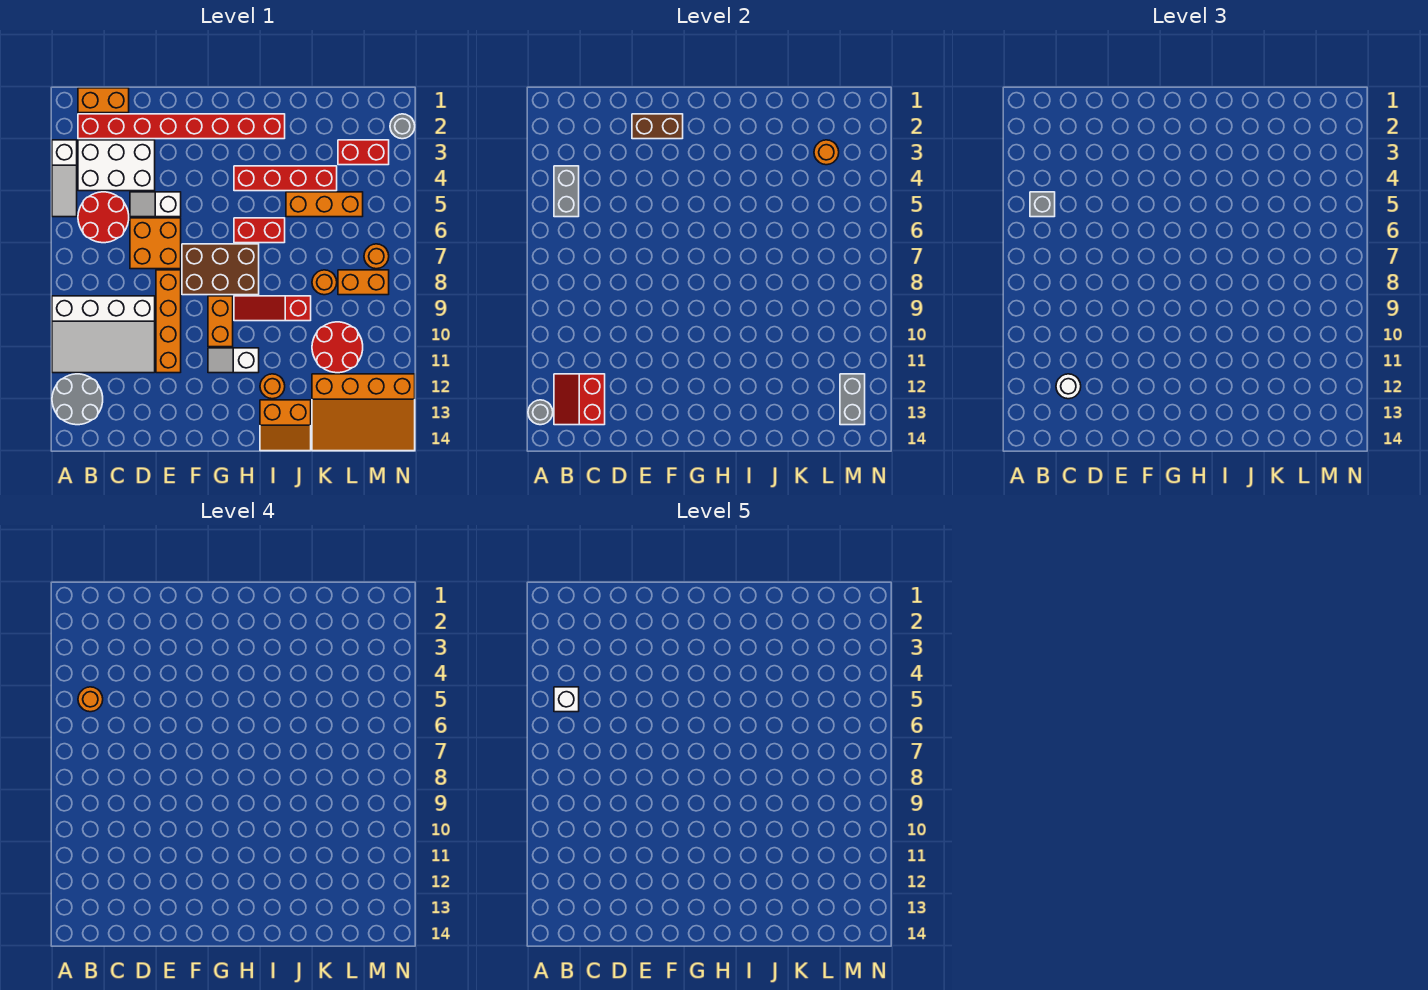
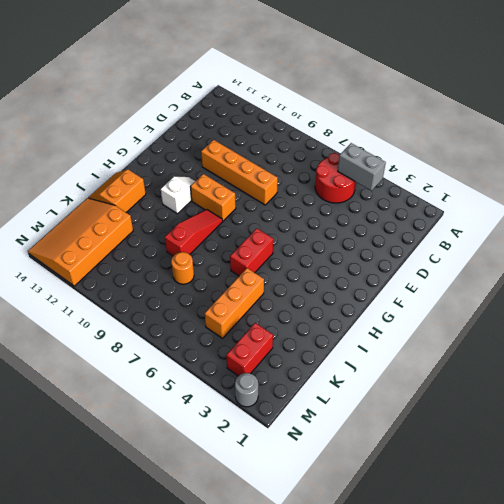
none -> white slope A3:A5 level 1 top 3
none -> white slope A9:D11 level 1 top 9
none -> grey round brick A12:B13 level 1
none -> orange brick B1:C1 level 1

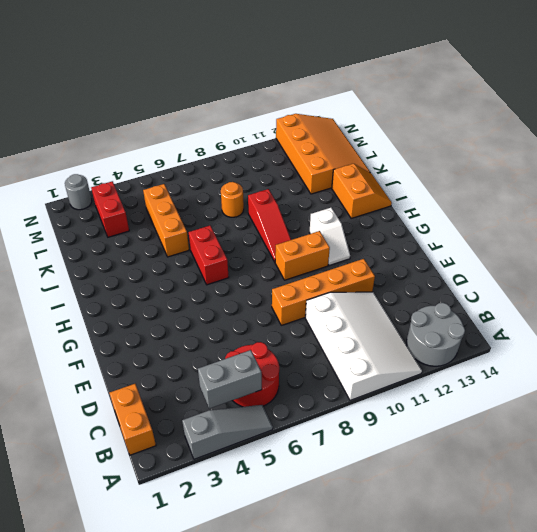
grey slope A3:A5 level 1 top 3 -> white slope A3:A5 level 1 top 3
none -> red brick B2:I2 level 1
none -> white brick B3:D4 level 1
none -> white slope D5:E5 level 1 top E
none -> orange brick D6:E7 level 1

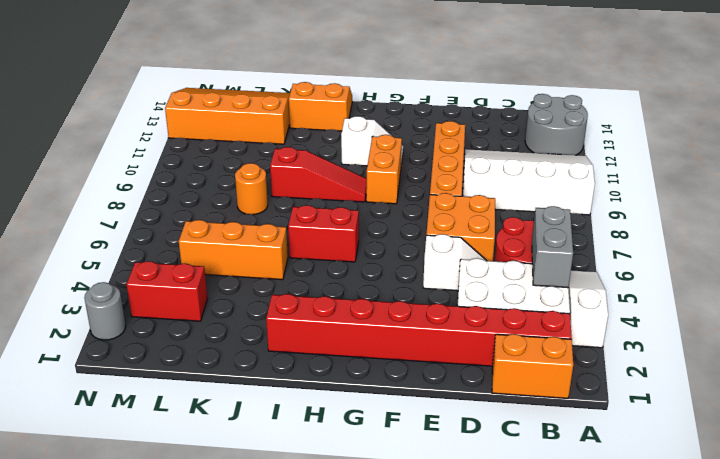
none -> brown brick F7:H8 level 1
none -> red brick H4:K4 level 1
none -> orange round brick I12 level 1
none -> red round brick K10:L11 level 1

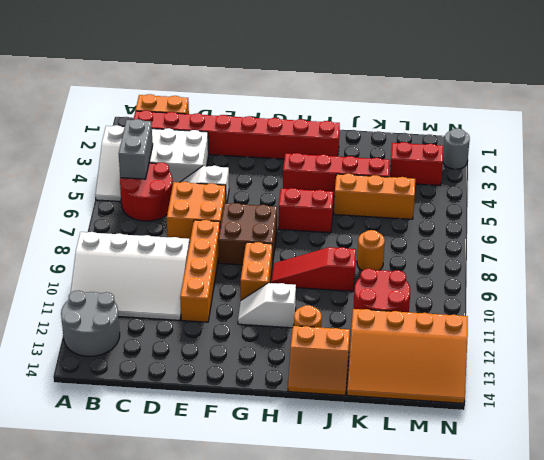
brown brick F7:G8 level 1 -> brown brick F7:H8 level 1
none -> orange brick L8:M8 level 1
none -> orange round brick M7 level 1
none -> grey round brick A13 level 2
none -> red slope B12:C13 level 2 top C

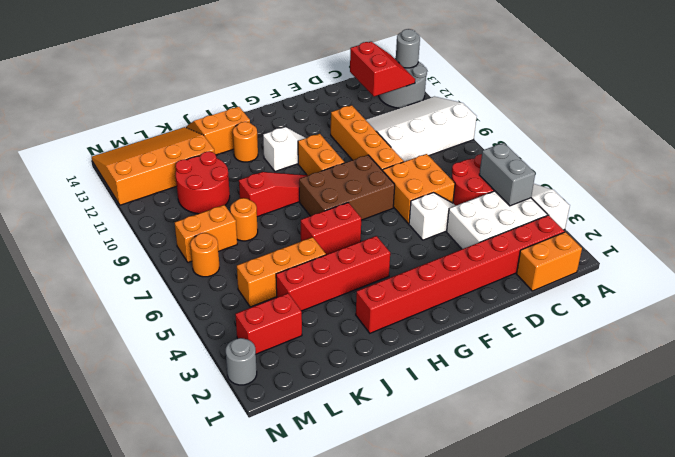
none -> brown brick E2:F2 level 2
none -> orange round brick L3 level 2
none -> grey brick M12:M13 level 2
none -> grey brick B5 level 3

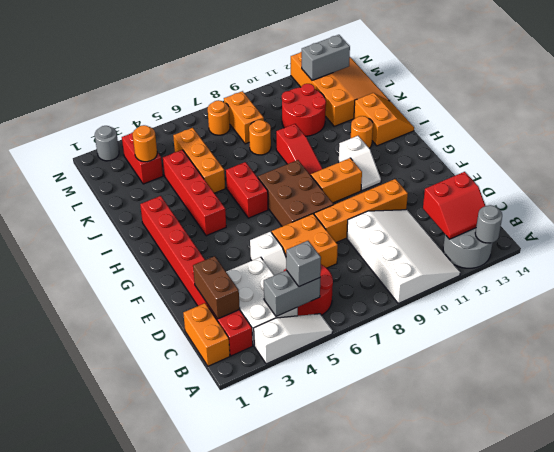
brown brick C2:D2 level 2 -> brown brick E2:F2 level 2
none -> white round brick C12 level 3
none -> orange round brick B5 level 4
none -> white brick B5 level 5

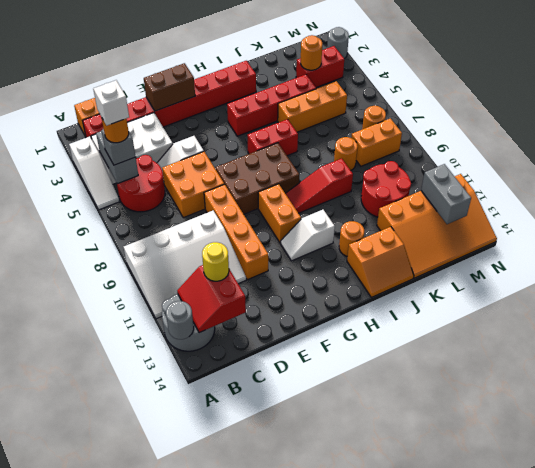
yellow round brick C12 level 3 -> white round brick C12 level 3

